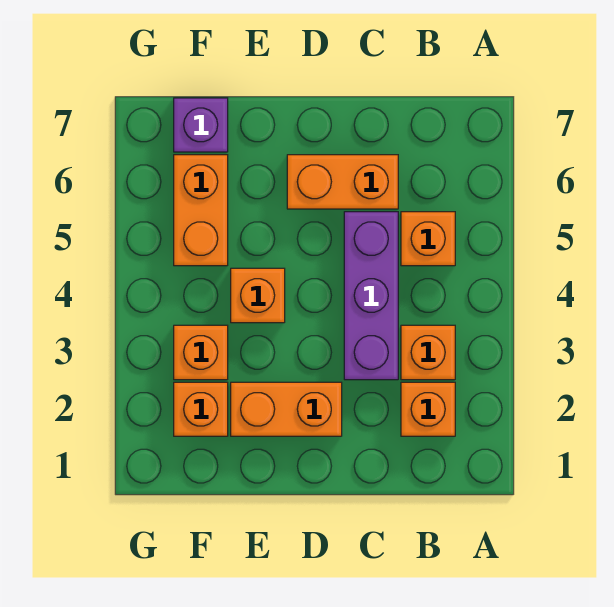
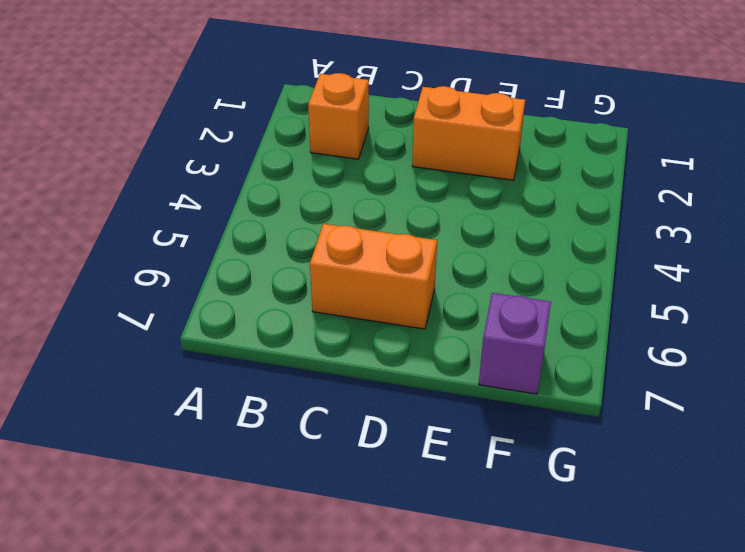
none -> orange brick B3 level 1
none -> orange brick B5 level 1

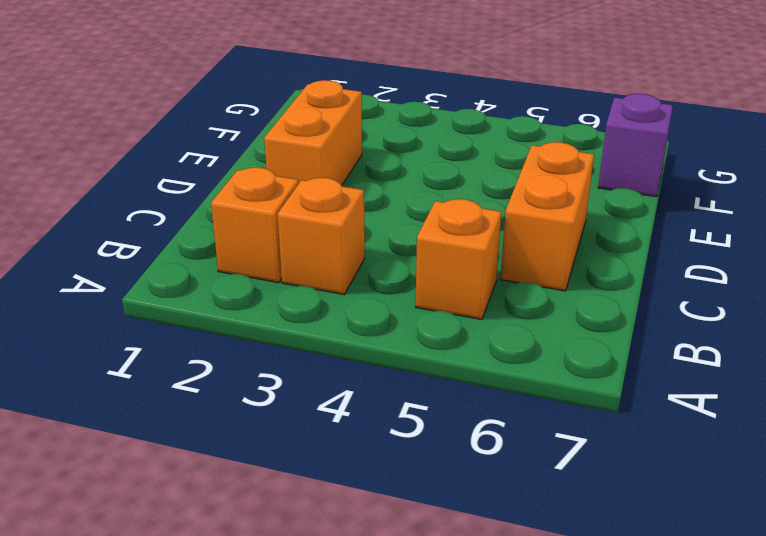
none -> purple brick C3:C5 level 1
none -> orange brick E4 level 1

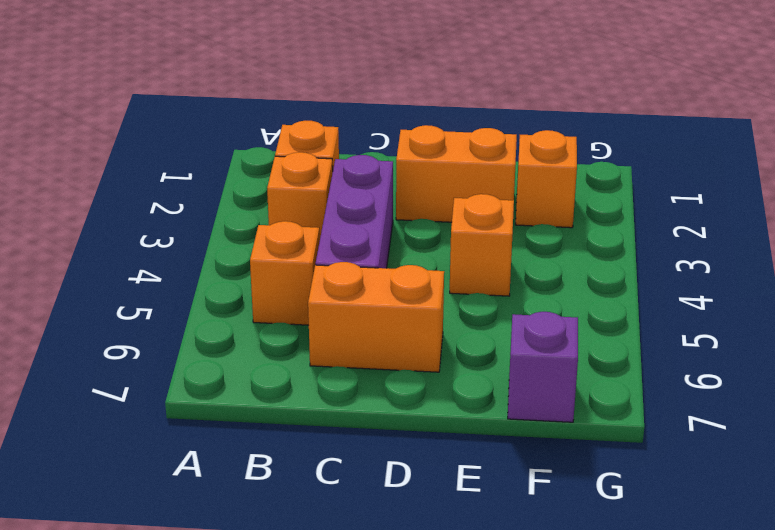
none -> orange brick F3 level 1
none -> orange brick F5:F6 level 1

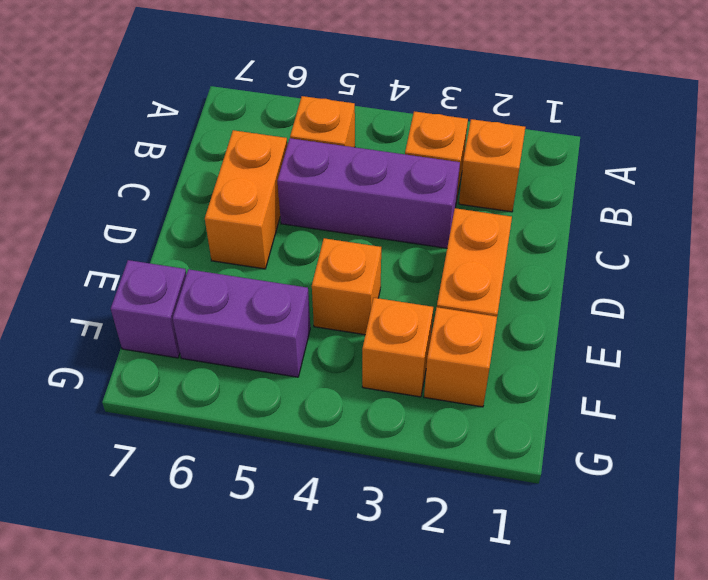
purple brick F5:F6 level 1 -> orange brick F5:F6 level 1

